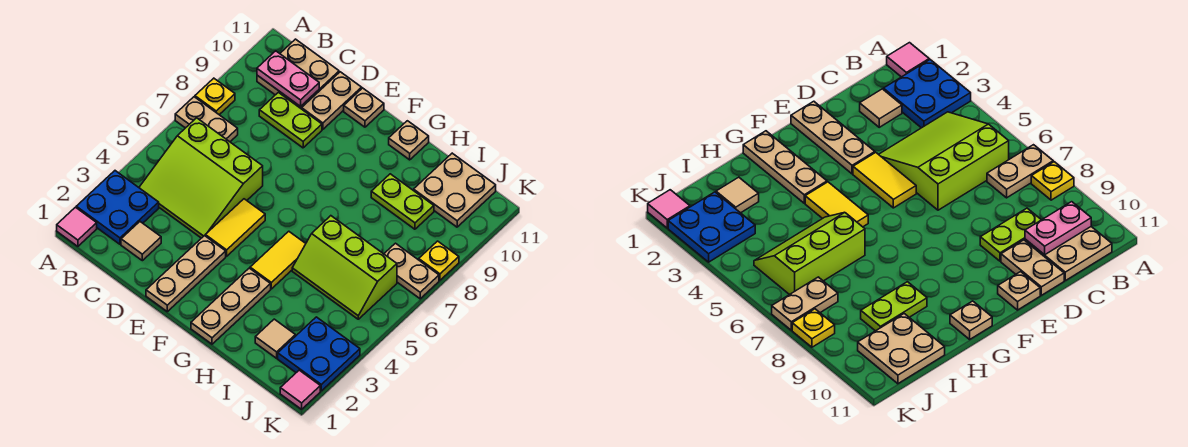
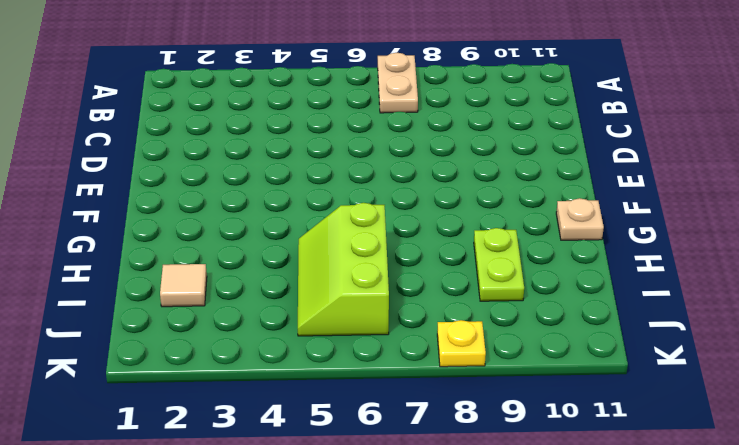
none -> pink tile A1 level 1
none -> blue plate A2:B3 level 1
none -> yellow plate A8 level 1

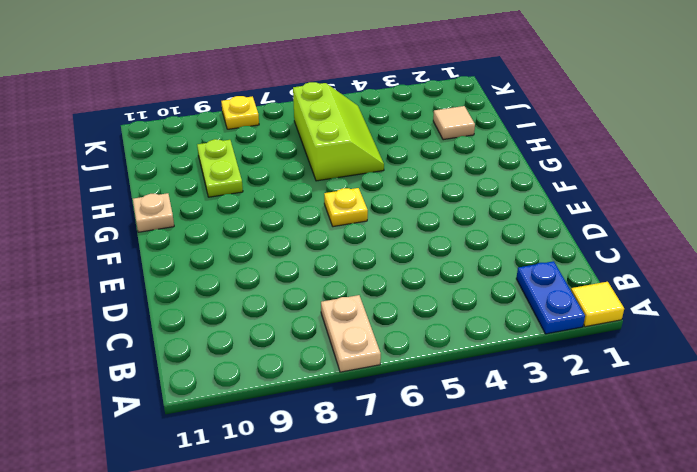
yellow tile A1 level 1 -> pink tile A1 level 1
blue plate A2:B2 level 1 -> blue plate A2:B3 level 1
yellow plate F6 level 1 -> yellow plate A8 level 1
none -> lime slope B4:D6 level 1 top 6
none -> tan plate B10:C11 level 1
none -> tan tile C2 level 1

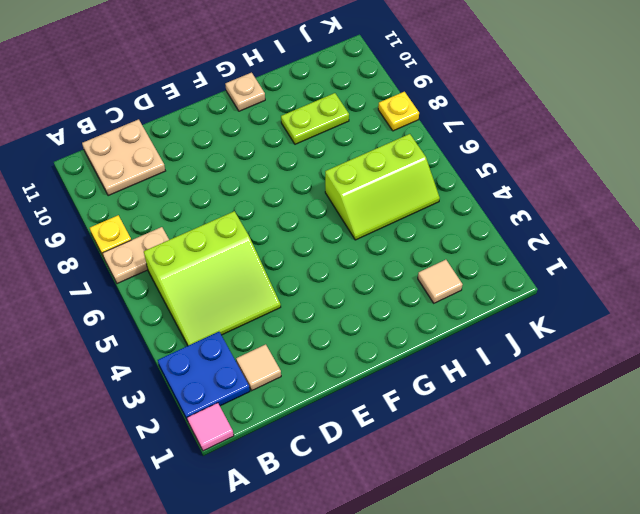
none -> lime plate C9:D9 level 1
none -> tan plate D10:D11 level 1
none -> tan plate E1:E3 level 1

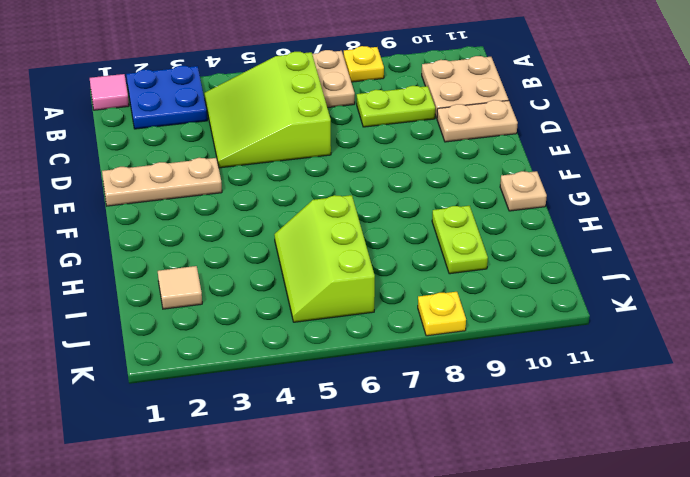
lime plate C8:C9 level 1 -> lime plate C9:D9 level 1
none -> tan tile C2 level 1
none -> yellow tile E4:E5 level 1
none -> tan plate E11 level 1

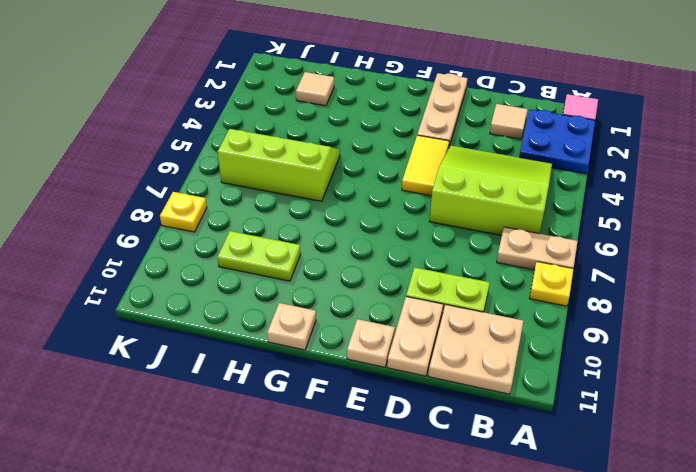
none -> tan plate G1:G3 level 1
none -> yellow tile G4:G5 level 1
none -> tan plate I10:J11 level 1

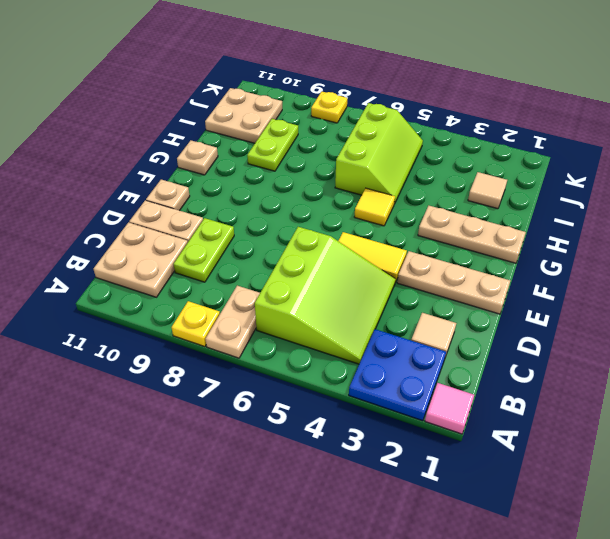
yellow tile G5 level 1 -> yellow tile G4:G5 level 1
none -> blue plate J2:K3 level 1
none -> tan plate J7:K7 level 1
none -> pink tile K1 level 1

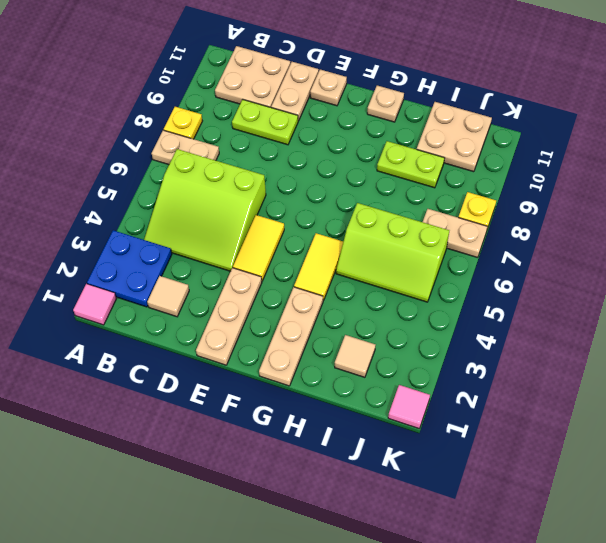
none -> blue plate J2:K3 level 1
none -> pink plate B10:C10 level 2

